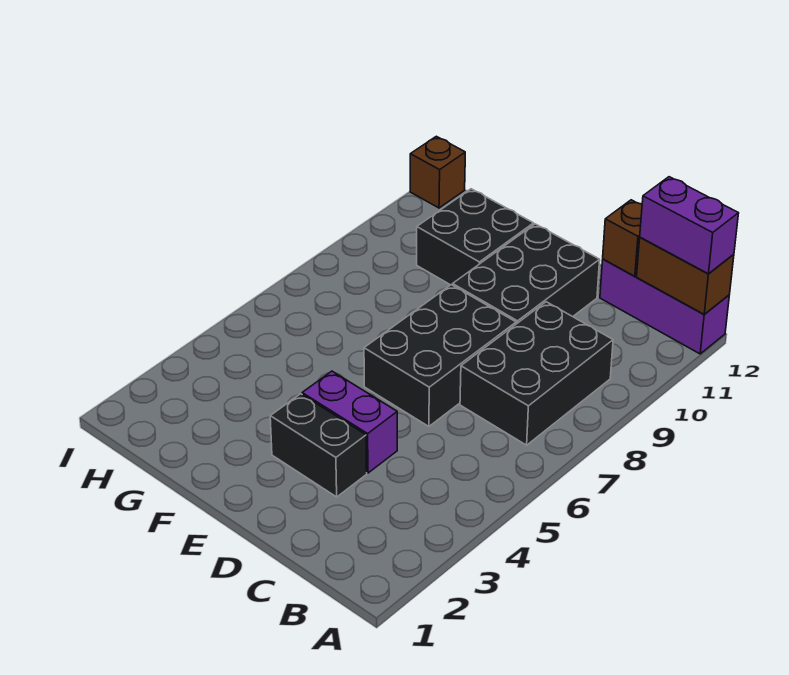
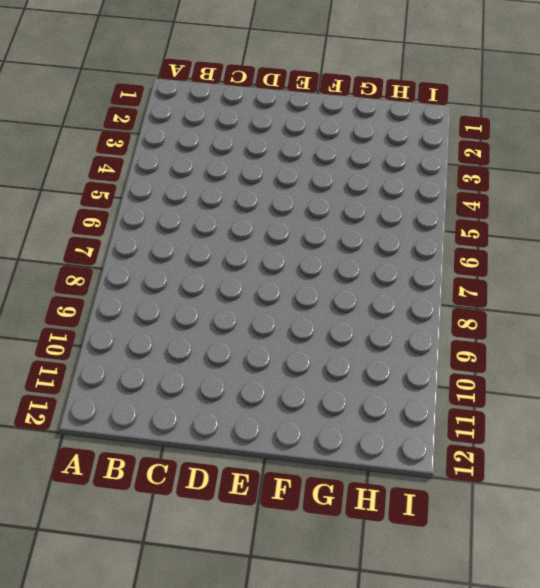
none -> purple brick A12:C12 level 1
none -> black brick B7:C9 level 1

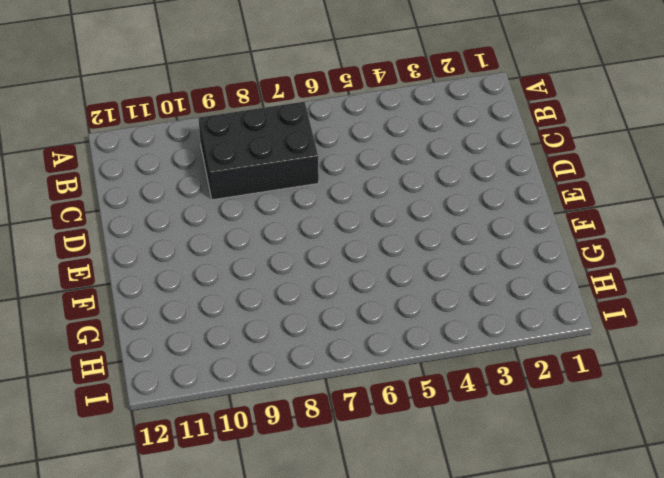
none -> purple brick A12:C12 level 1
none -> black brick D3:E3 level 1

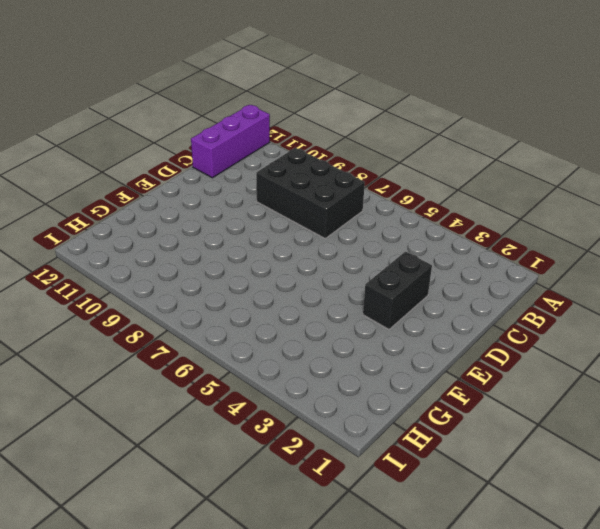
none -> purple brick D4:E4 level 1
none -> black brick D6:E8 level 1

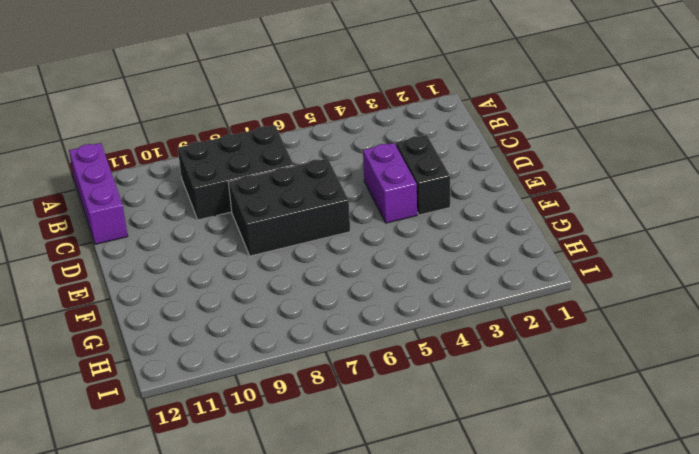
none -> black brick D9:E11 level 1
none -> black brick F10:G11 level 1

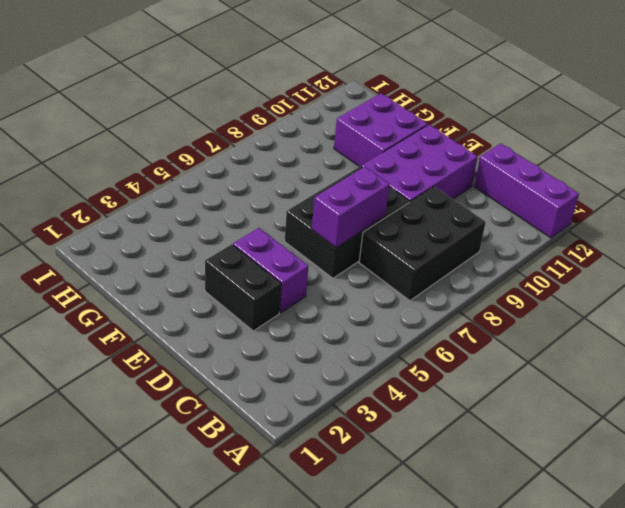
purple brick D6:D7 level 2 -> purple brick A12:B12 level 3
purple brick D9:E11 level 1 -> black brick D9:E11 level 1
purple brick F10:G11 level 1 -> black brick F10:G11 level 1
none -> brown brick I12 level 1
none -> brown brick A12:B12 level 2

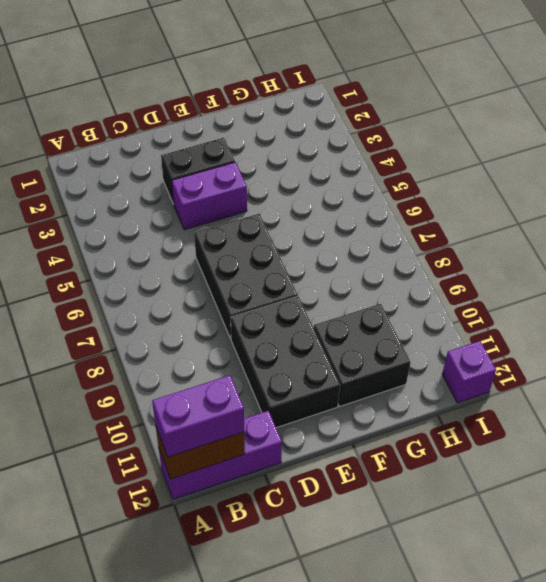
purple brick I12 level 1 -> brown brick I12 level 1
none -> black brick B7:C9 level 1
none -> brown brick C12 level 2

